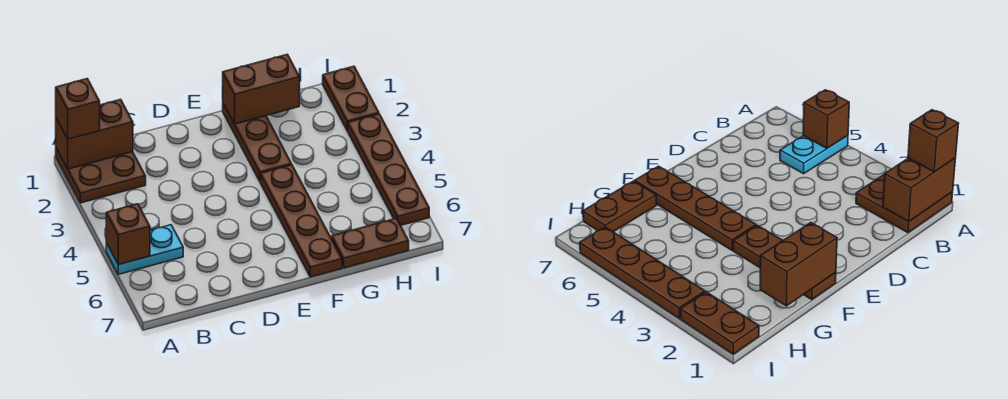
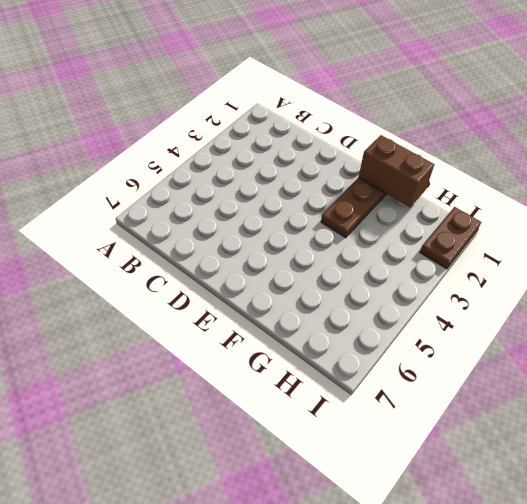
none -> brown plate A1:B2 level 1
none -> cyan plate A5:B5 level 1

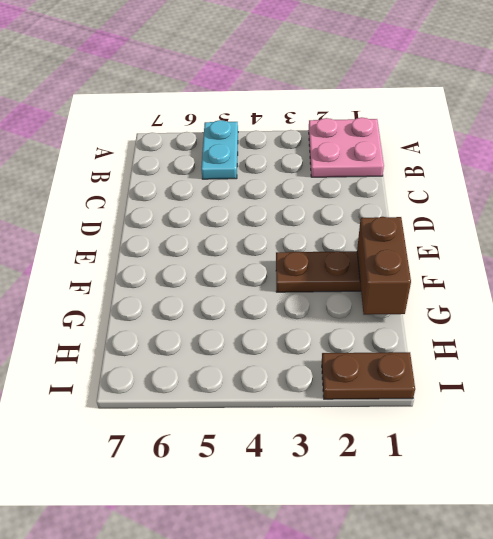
pink plate A1:B2 level 1 -> brown plate A1:B2 level 1
none -> brown plate F4:F7 level 1
none -> brown plate G7:H7 level 1

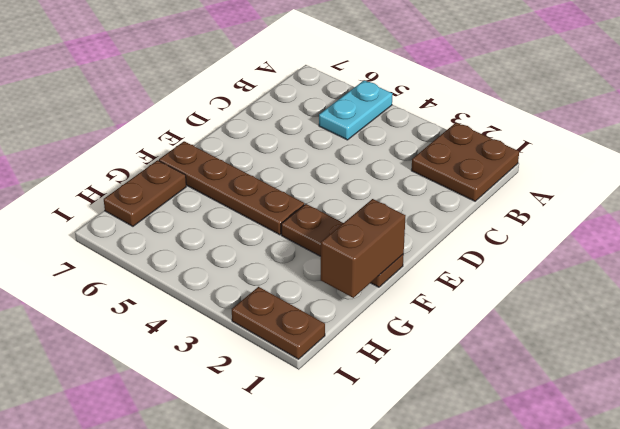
none -> brown plate I3:I6 level 1
none -> brown brick A1:B1 level 2

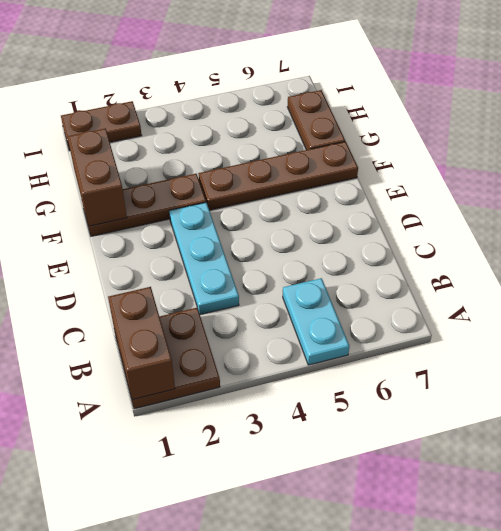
cyan plate C3:E3 level 1 -> none
none -> brown plate I3:I6 level 1
none -> brown brick A5 level 2

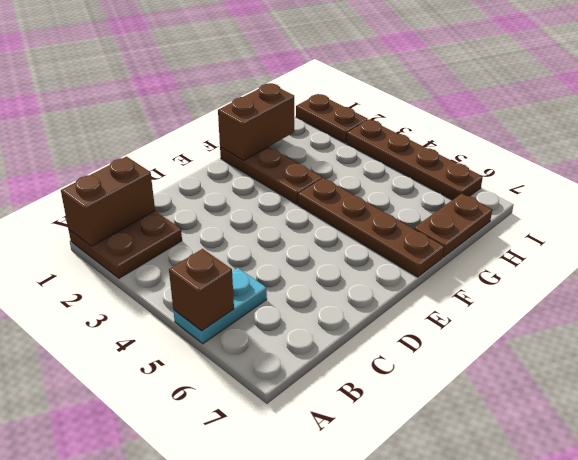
none -> brown brick A1 level 3

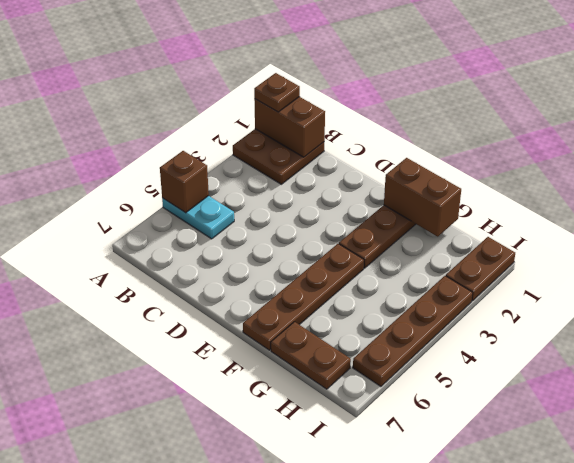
brown plate A1 level 3 -> brown brick A1 level 3

